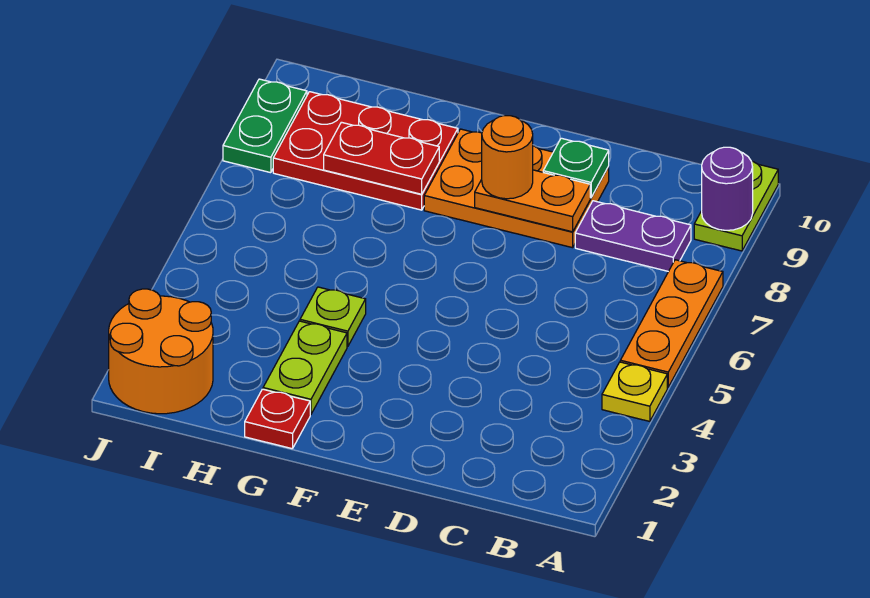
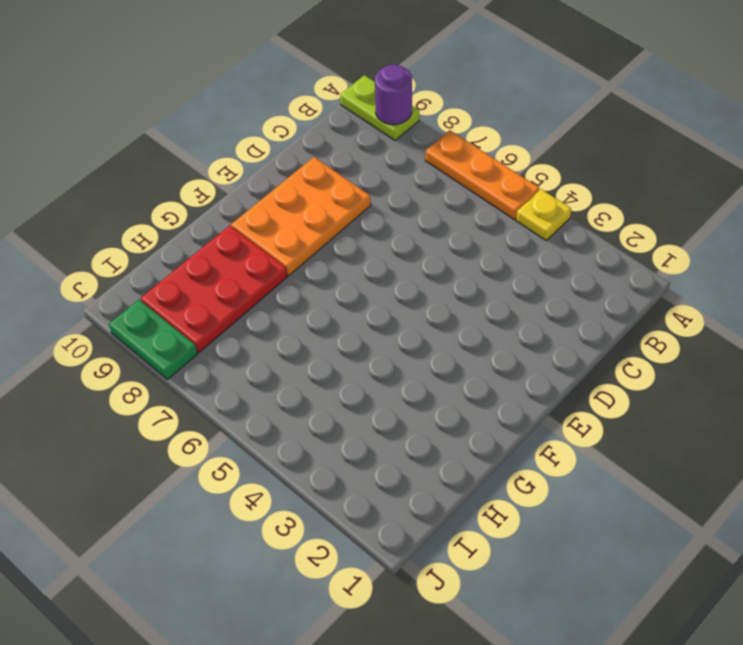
none -> purple plate B8:C8 level 1
none -> red plate G1 level 1
none -> lime plate G2:G3 level 1

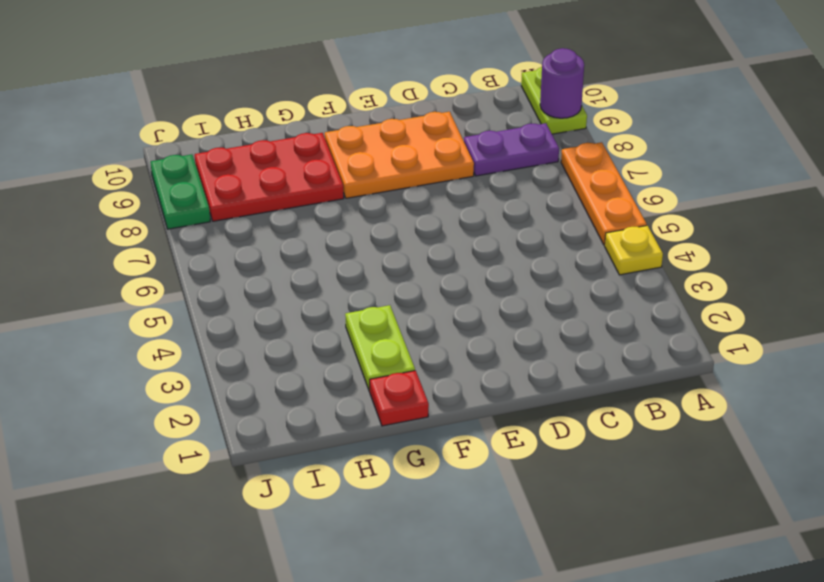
none -> lime plate G4 level 1
none -> orange round brick I1:J2 level 1
none -> orange plate D8:E8 level 2

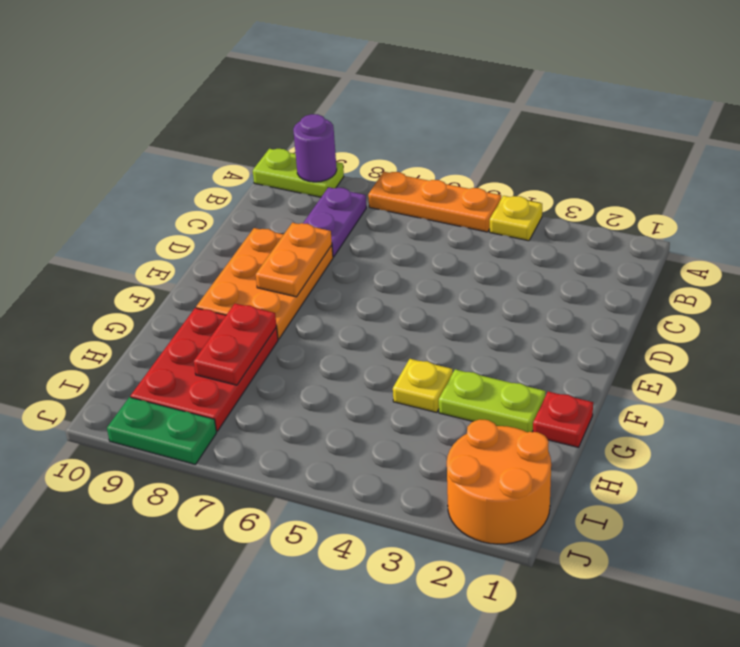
yellow plate G4 level 1 -> lime plate G4 level 1
none -> green plate D9 level 2
none -> orange round brick E8 level 3

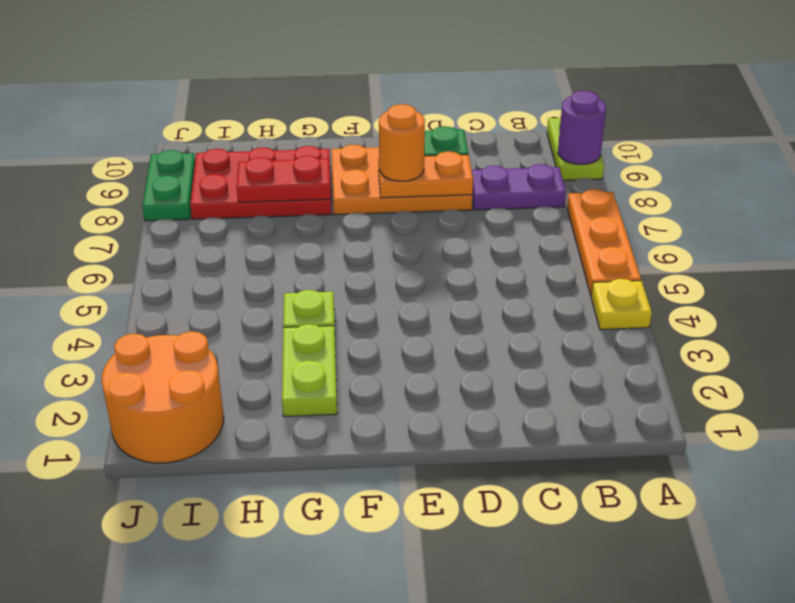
none -> red plate G1 level 1

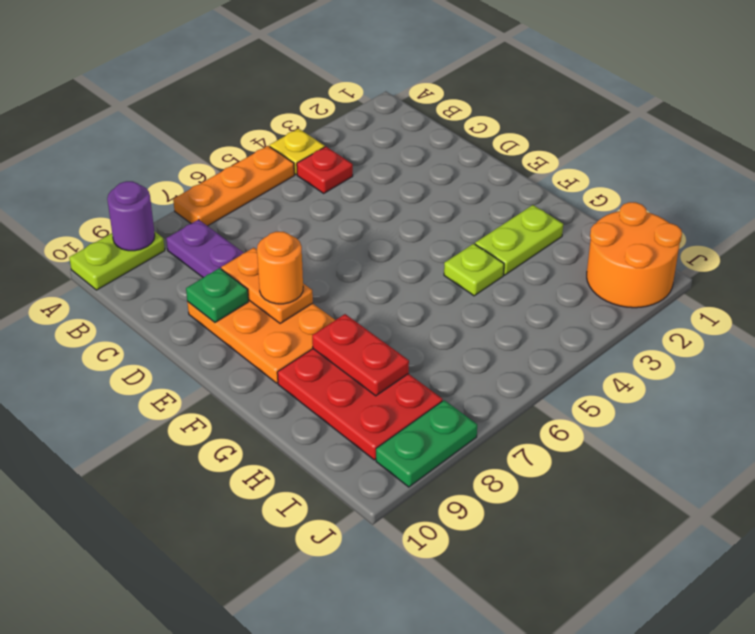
red plate B4 level 1 -> red plate G1 level 1

